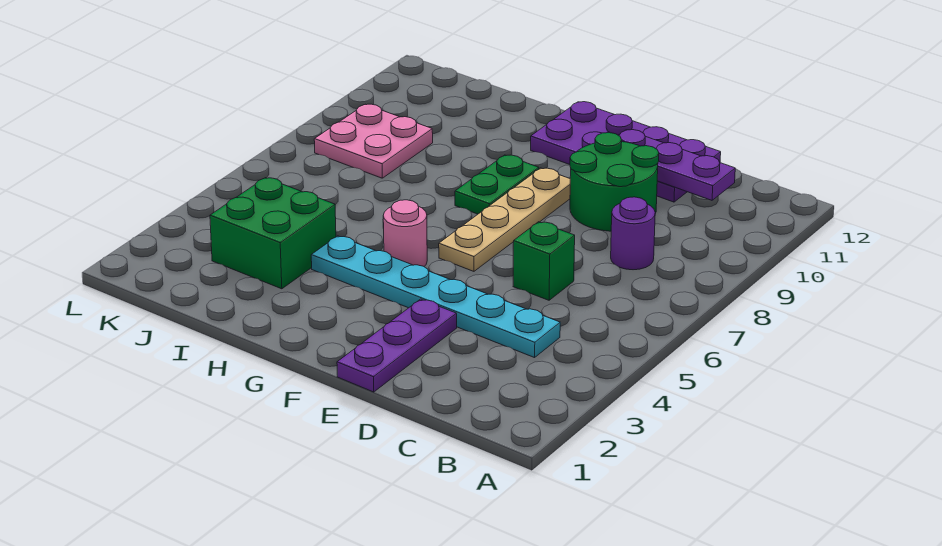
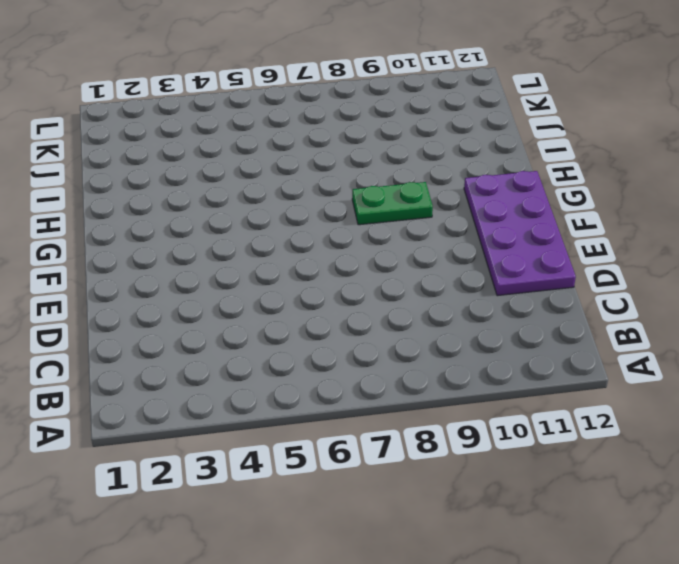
none -> cyan plate C4:H4 level 1
none -> purple round brick C8 level 1
none -> green brick D6 level 1

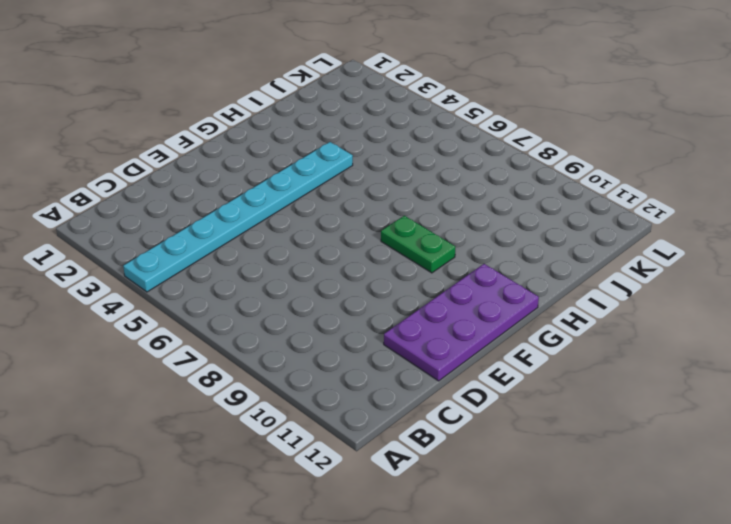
cyan plate A4:H4 level 1 -> cyan plate C4:H4 level 1
none -> purple round brick C8 level 1
none -> green brick D6 level 1
none -> green round brick D9:E10 level 1

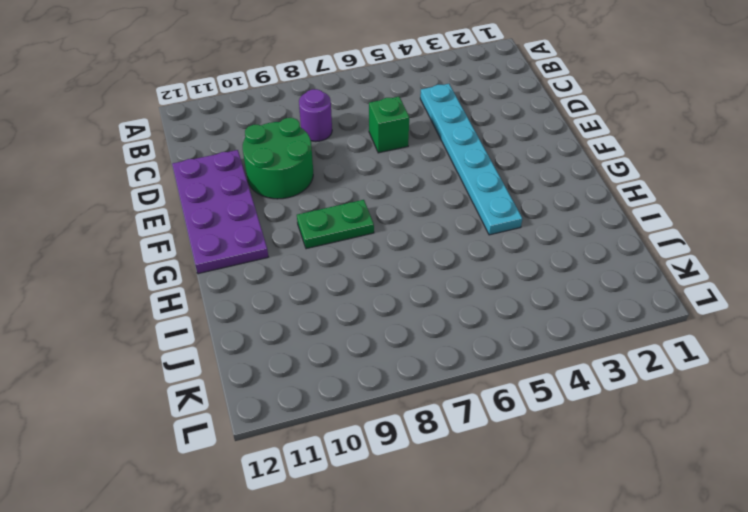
none -> purple plate E1:E3 level 1
none -> tan plate F6:F9 level 1
none -> pink round brick G5 level 1

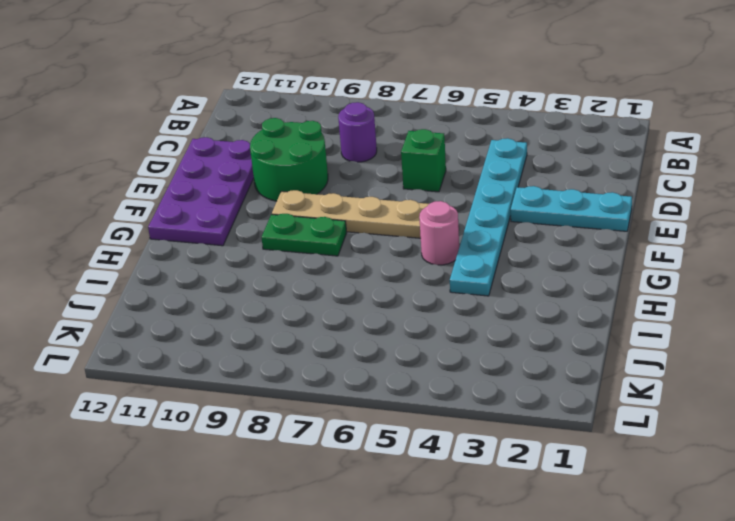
cyan plate E1:E3 level 1 -> purple plate E1:E3 level 1
none -> green brick I3:J4 level 1
none -> pink plate J8:K9 level 1
none -> purple plate C11:E11 level 2

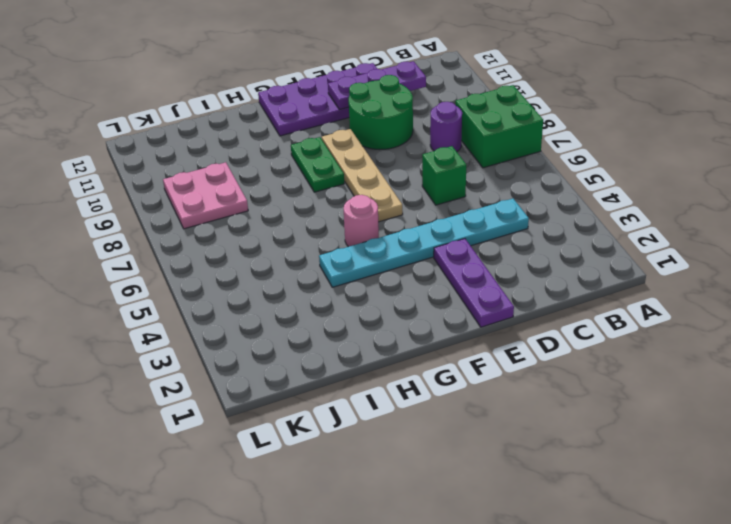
green brick A7:B8 level 1 -> green brick I3:J4 level 1

